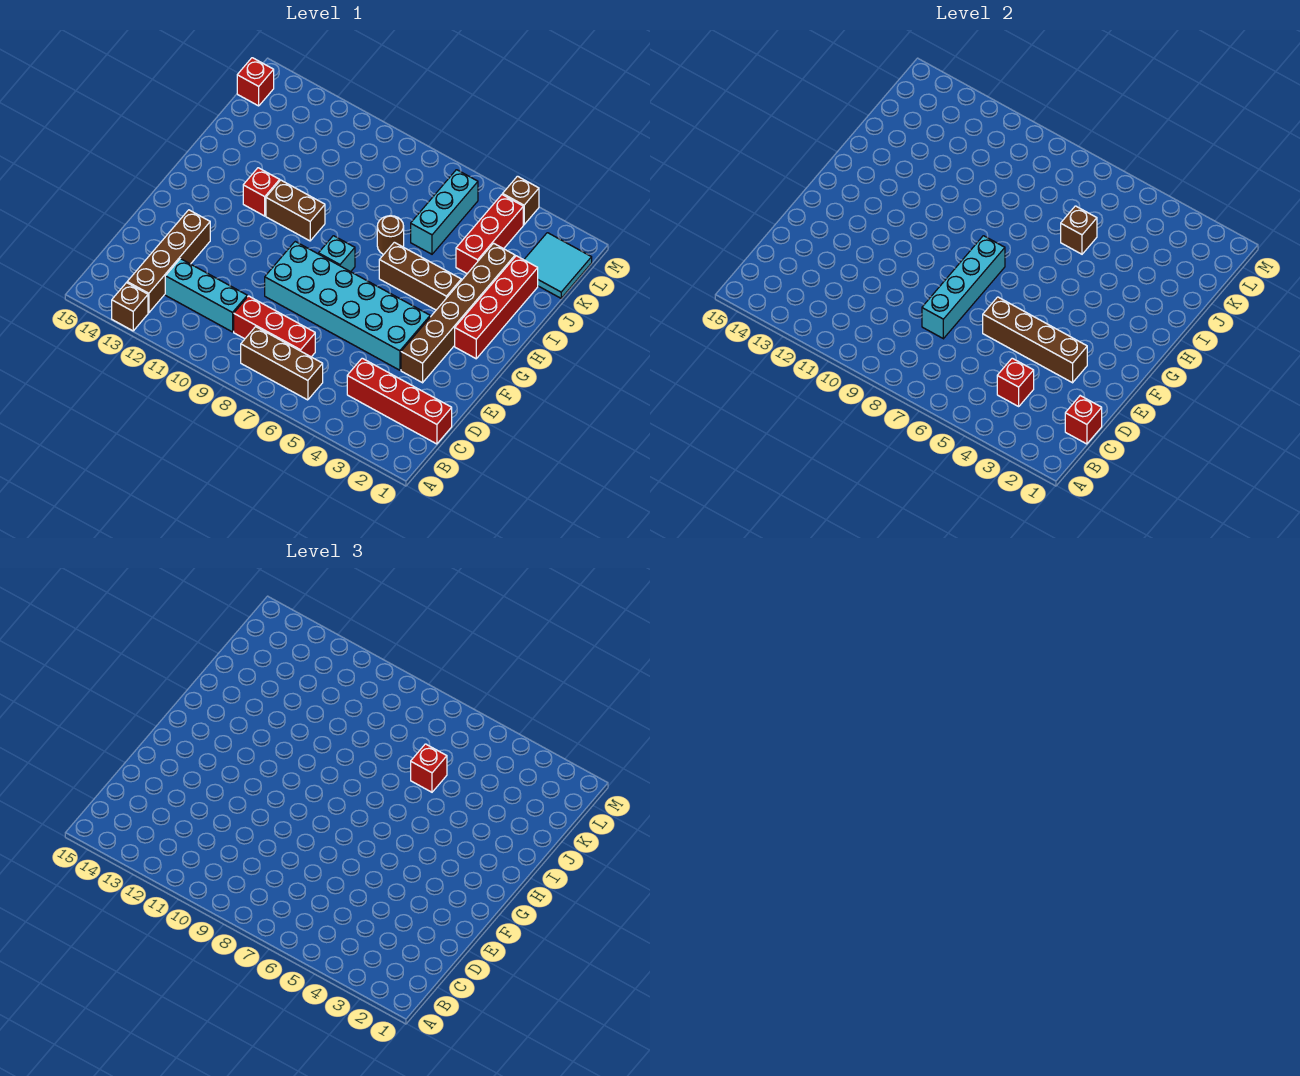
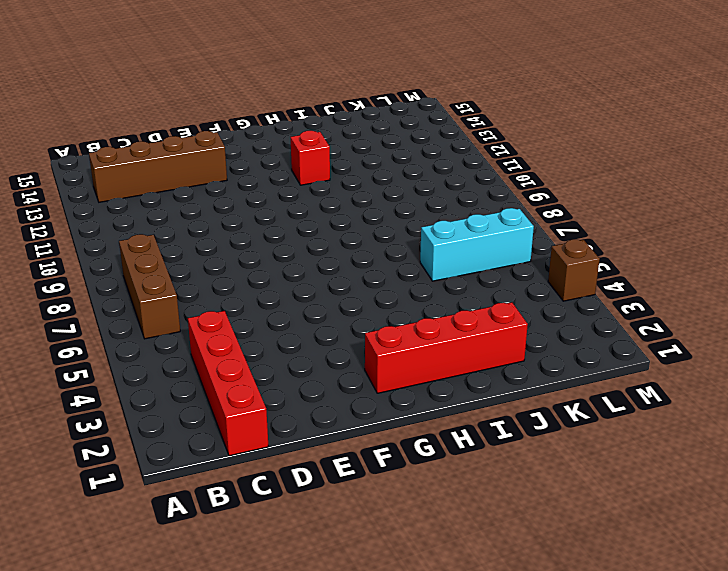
none -> brown brick A13 level 1
none -> red brick C7:C9 level 1
none -> cyan brick C10:C12 level 1

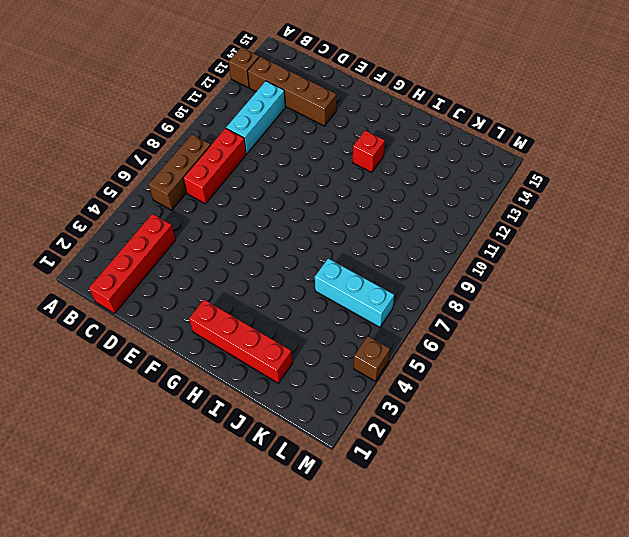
none -> brown brick E3:J3 level 1
none -> cyan brick E4:F9 level 1
none -> cyan brick G8 level 1

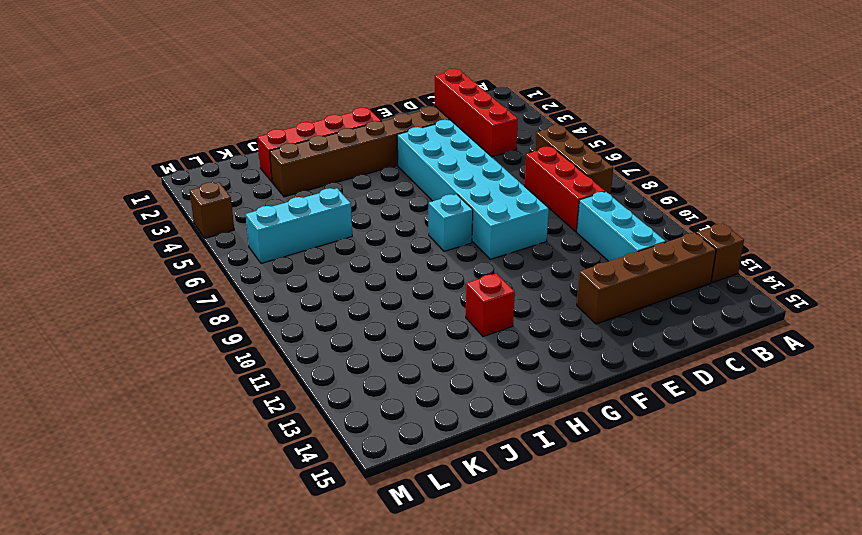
none -> brown brick H4:H6 level 1
none -> brown brick H10:H11 level 1
none -> brown round brick I7 level 1

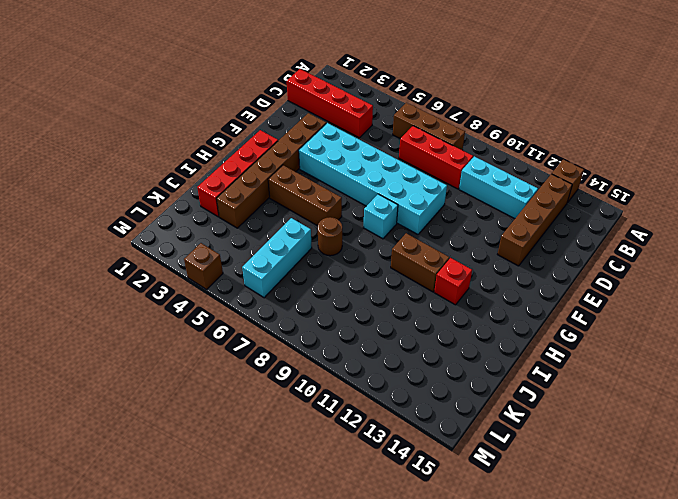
none -> red brick J4:L4 level 1
none -> cyan tile K1:L2 level 1
none -> red brick L15 level 1

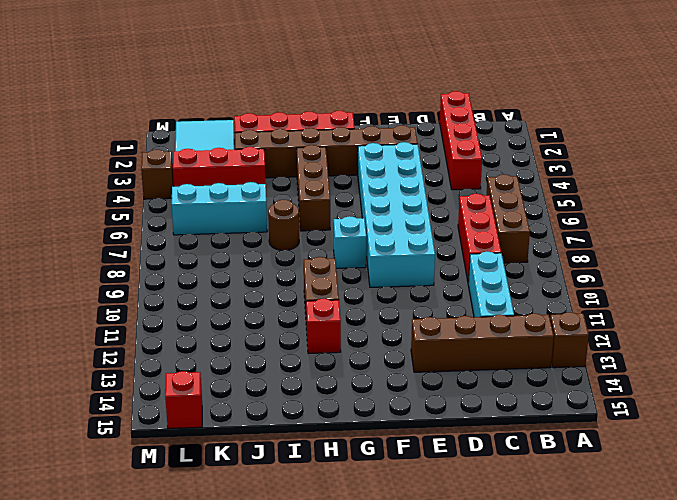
none -> red brick C1 level 2
none -> red brick C4 level 2
none -> cyan brick D8:G8 level 2

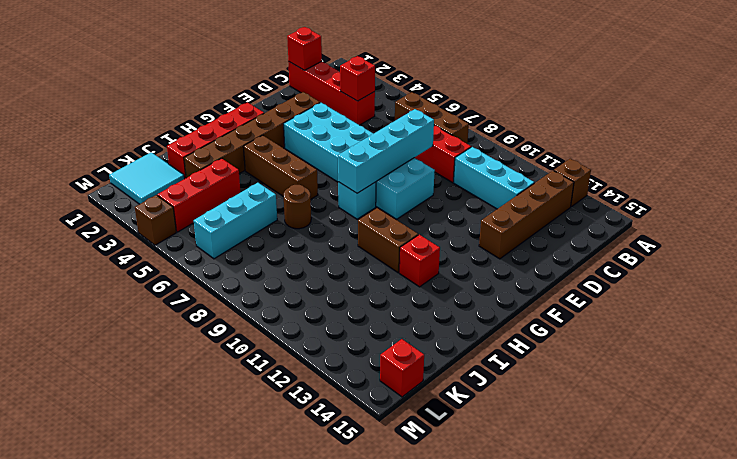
none -> brown brick E3:E6 level 2
none -> brown brick J6 level 2
none -> red brick J6 level 3

